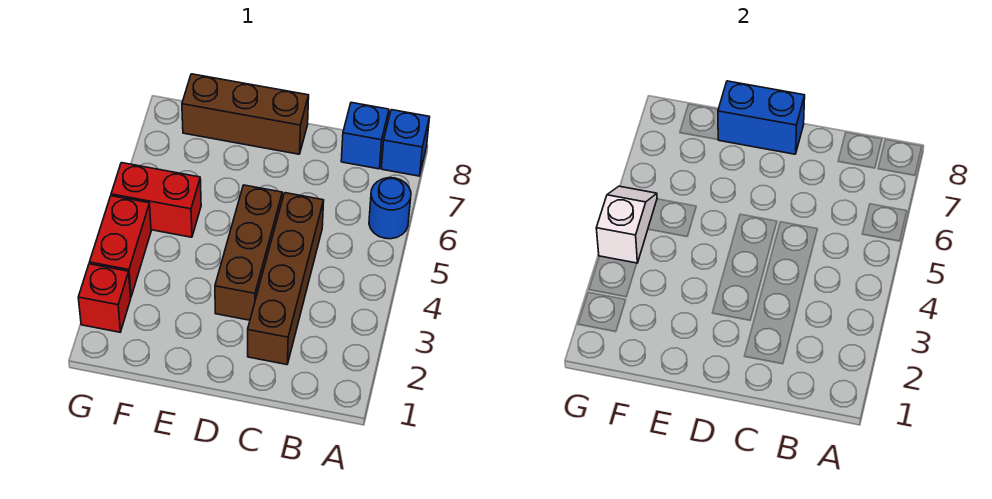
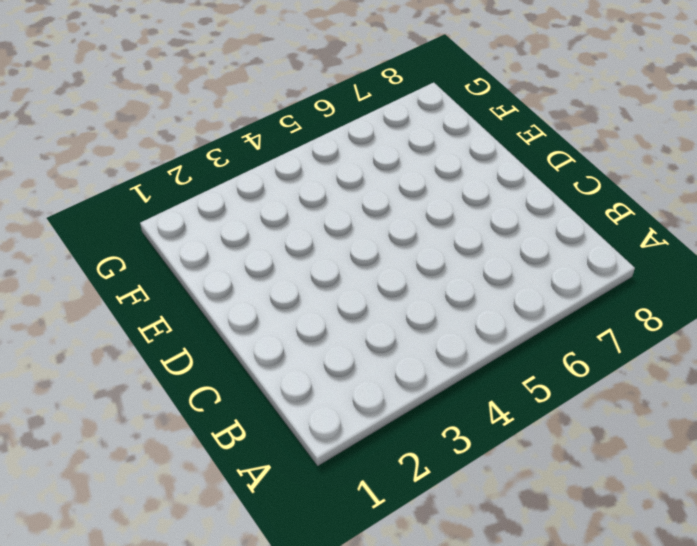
none -> blue round brick A6 level 1
none -> blue brick A8 level 1

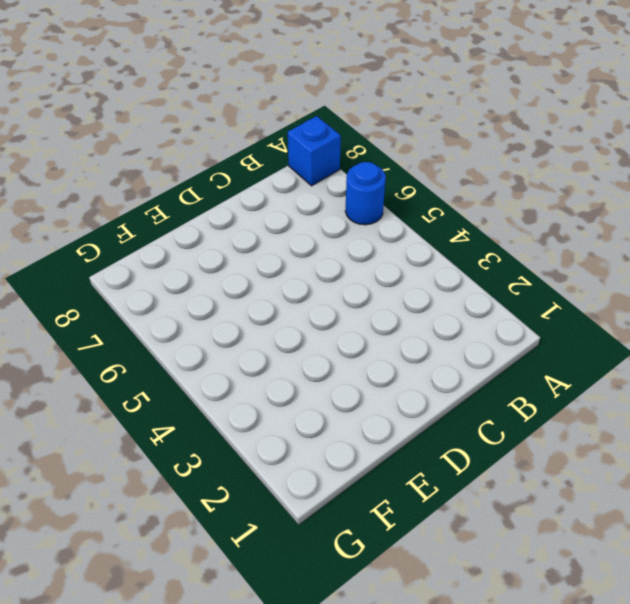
none -> blue brick B8 level 1
none -> brown brick C2:C5 level 1

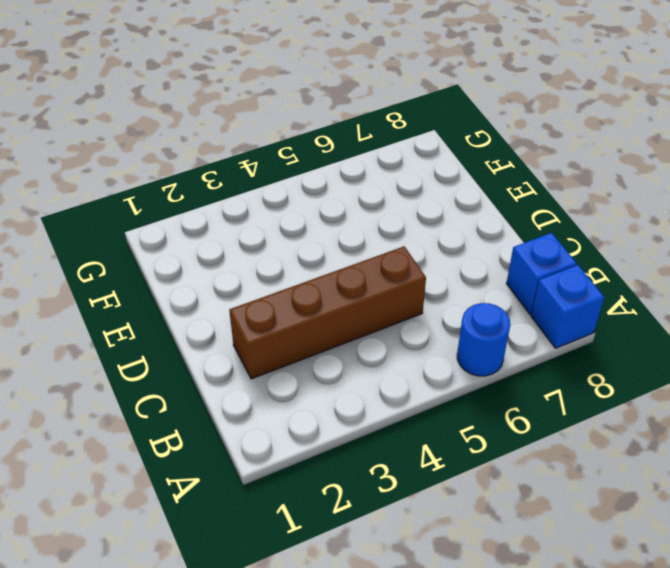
none -> brown brick D3:D5 level 1
none -> brown brick D8:F8 level 1

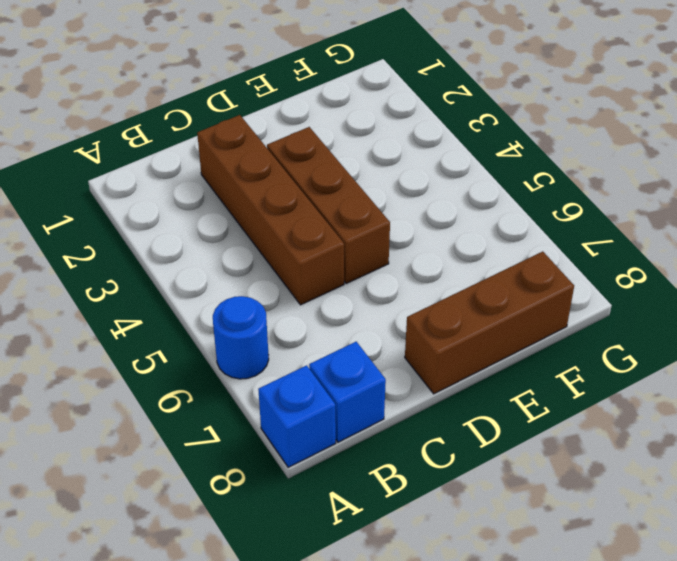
none -> red brick F5:G5 level 1
none -> red brick G2 level 1

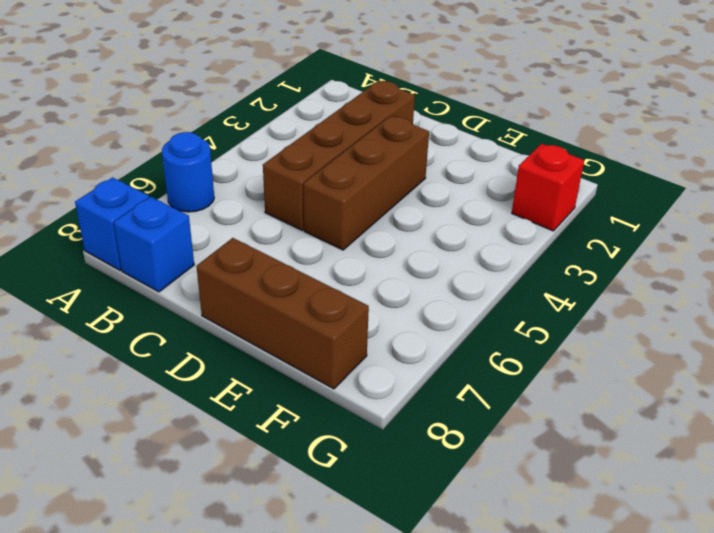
none -> red brick F5:G5 level 1
none -> red brick G3:G4 level 1

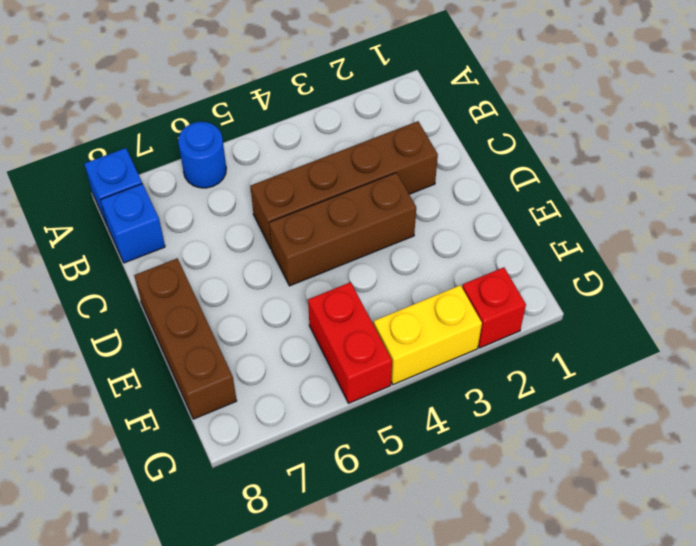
yellow brick G3:G4 level 1 -> red brick G3:G4 level 1
none -> blue brick D8:E8 level 2
none -> white slope G4:G5 level 2 top 4

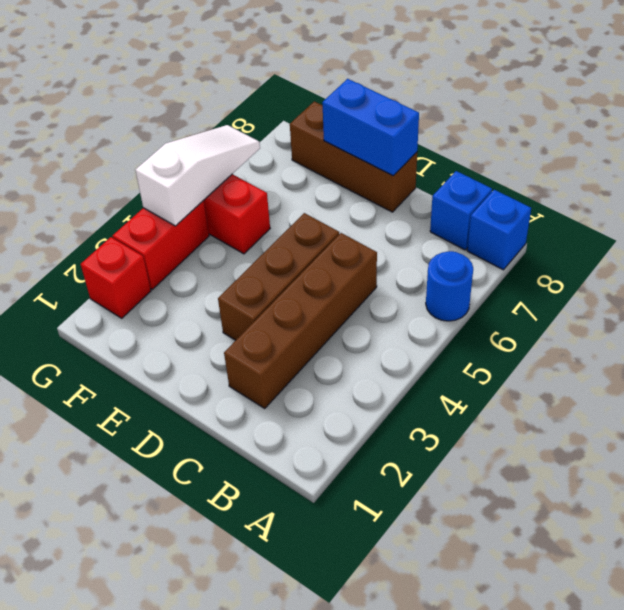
white slope G4:G6 level 2 top 4 -> white slope G4:G5 level 2 top 4

